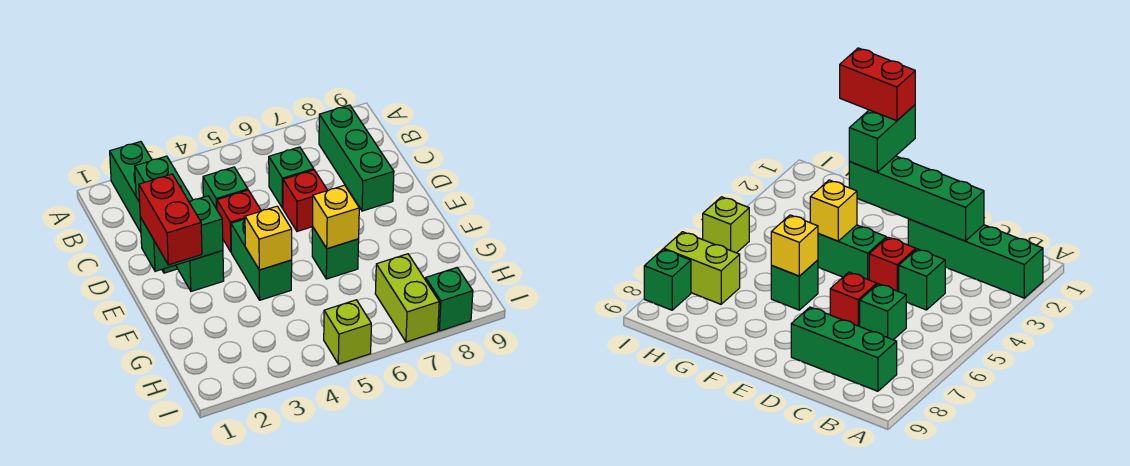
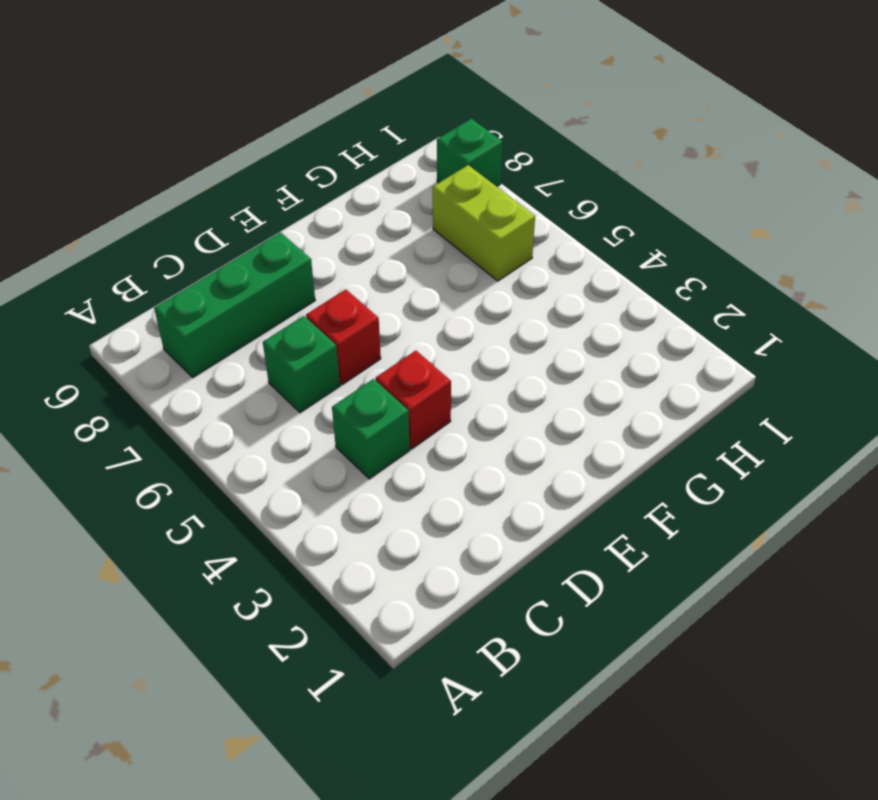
lime brick H6:H7 level 1 -> lime brick H7:I7 level 1
none -> green brick A2:D2 level 1
none -> green brick E4:F4 level 1
none -> green brick F6 level 1

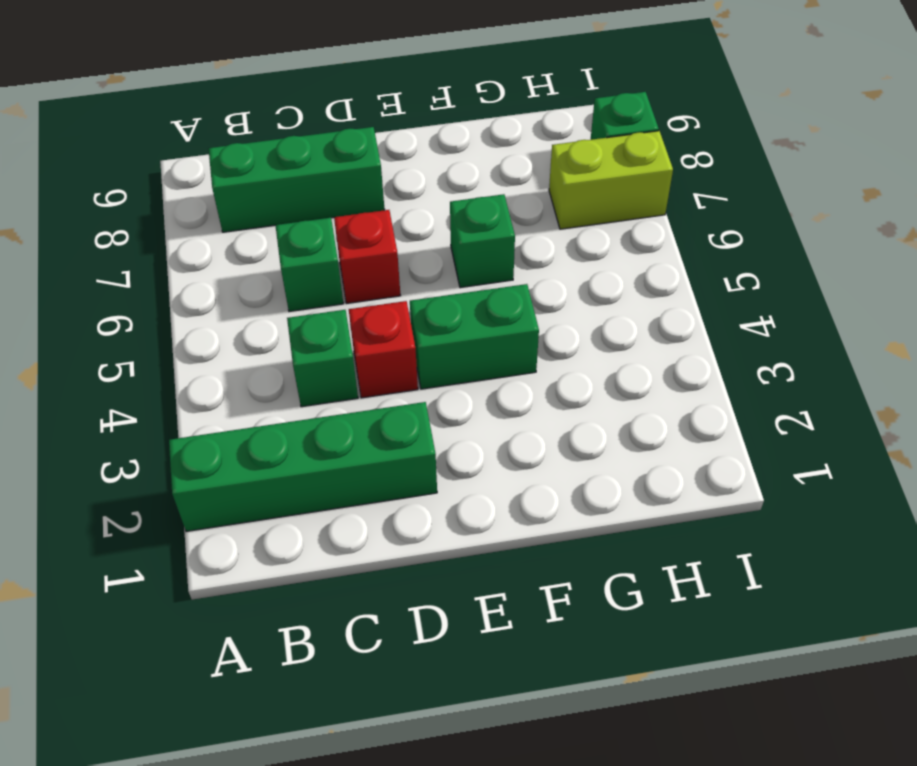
none -> lime brick I5 level 1
none -> green brick C2:F2 level 2
none -> yellow brick F4 level 2

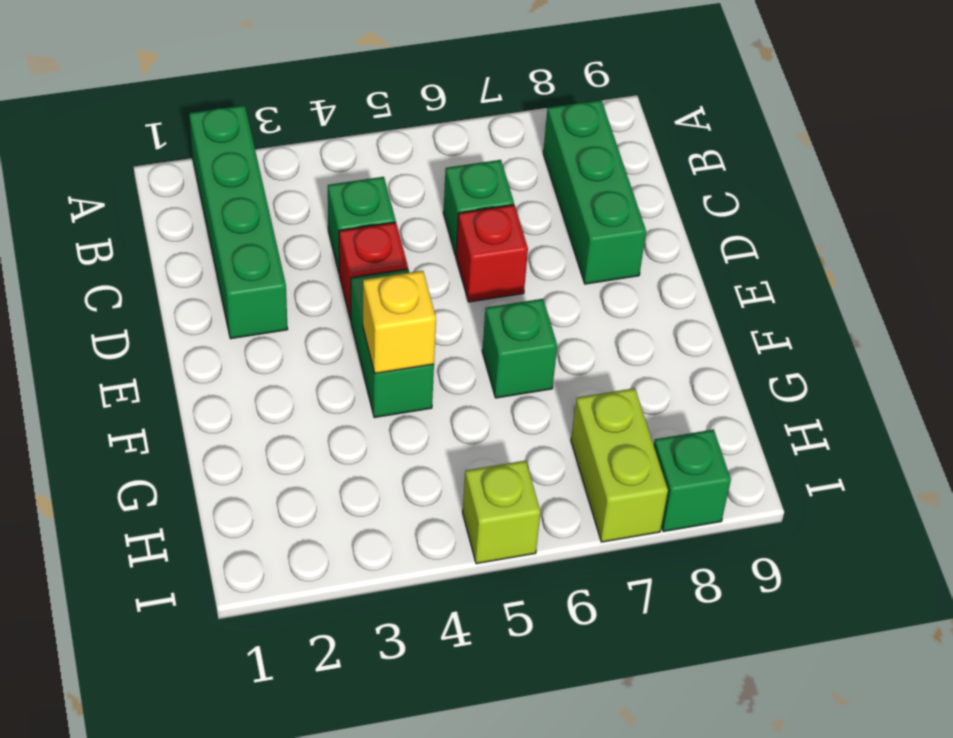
none -> green brick C2:F2 level 2
none -> yellow brick F6 level 2
none -> green brick F1:F2 level 3

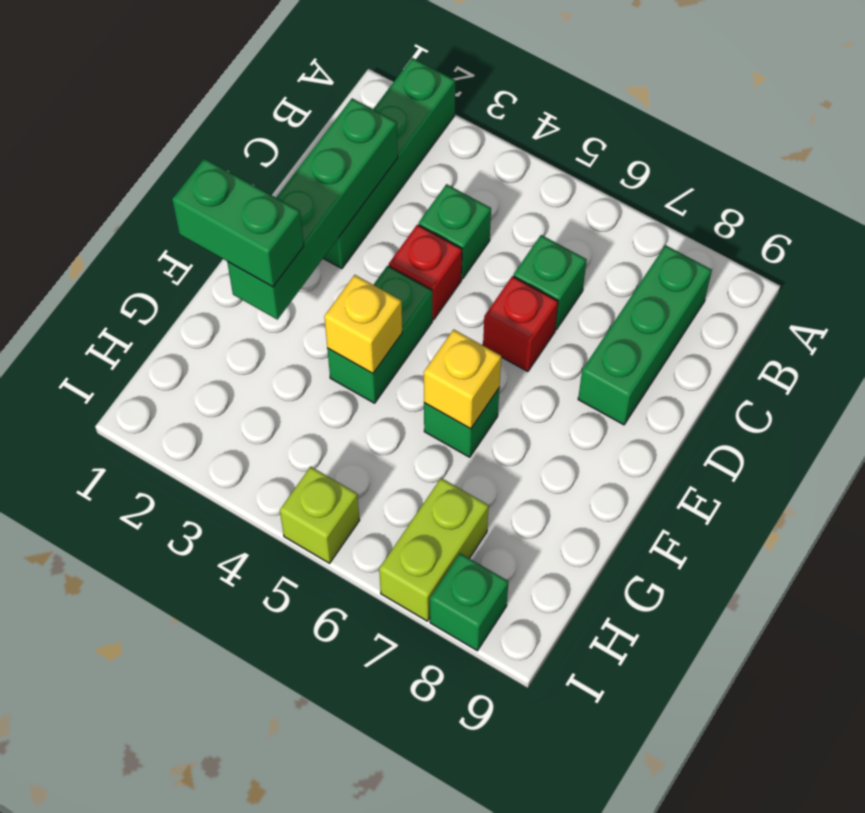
none -> red brick F1:G1 level 4

